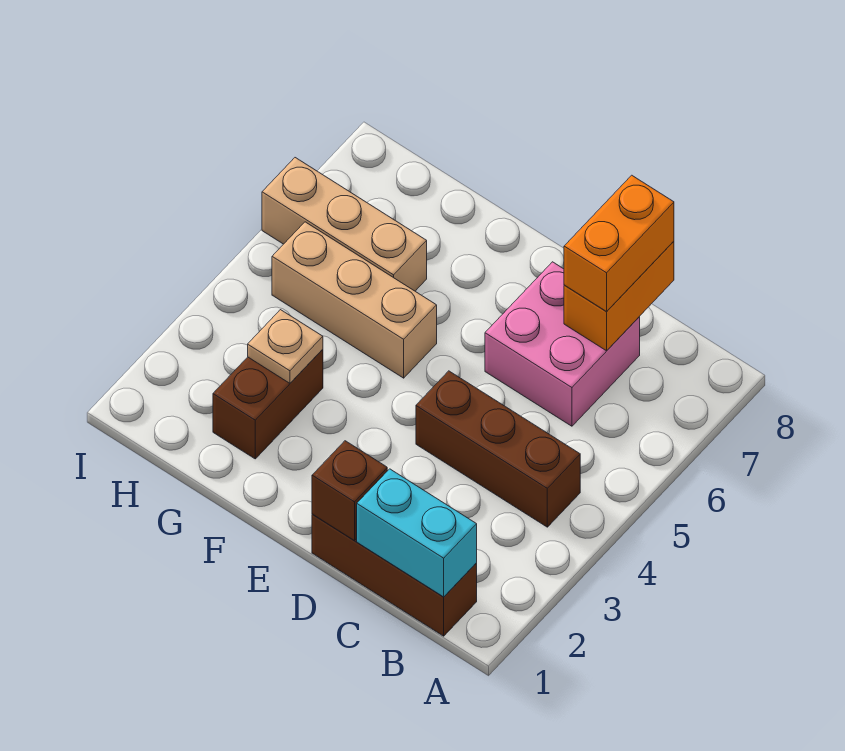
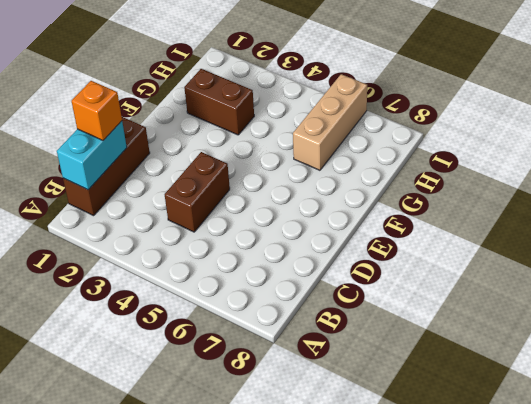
orange brick C1 level 3 -> none
brown brick C4:D4 level 1 -> brown brick B4:D4 level 1
none -> pink brick C6:D7 level 1
none -> tan brick F5:H5 level 1

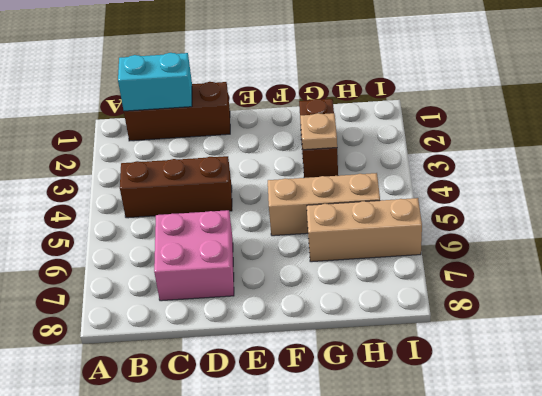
none -> orange brick C7:C8 level 2
none -> brown brick D1 level 2

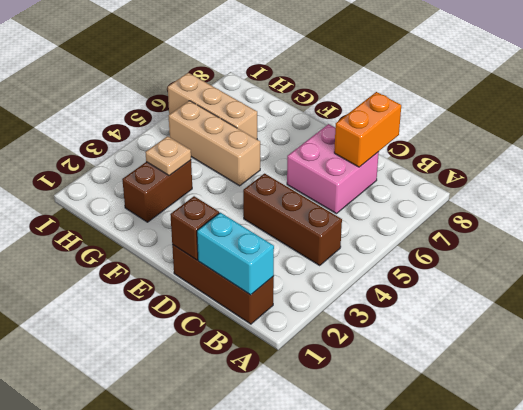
none -> orange brick C7:C8 level 3

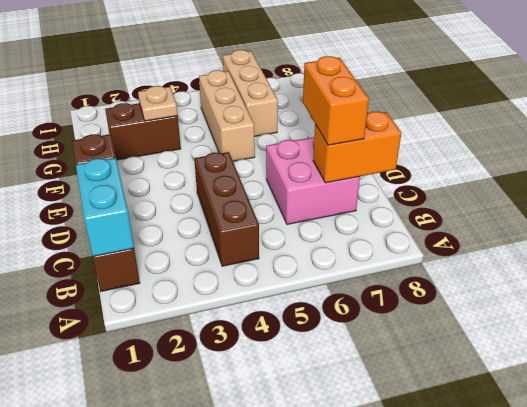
orange brick C7:D7 level 3 -> orange brick C7:C8 level 3

